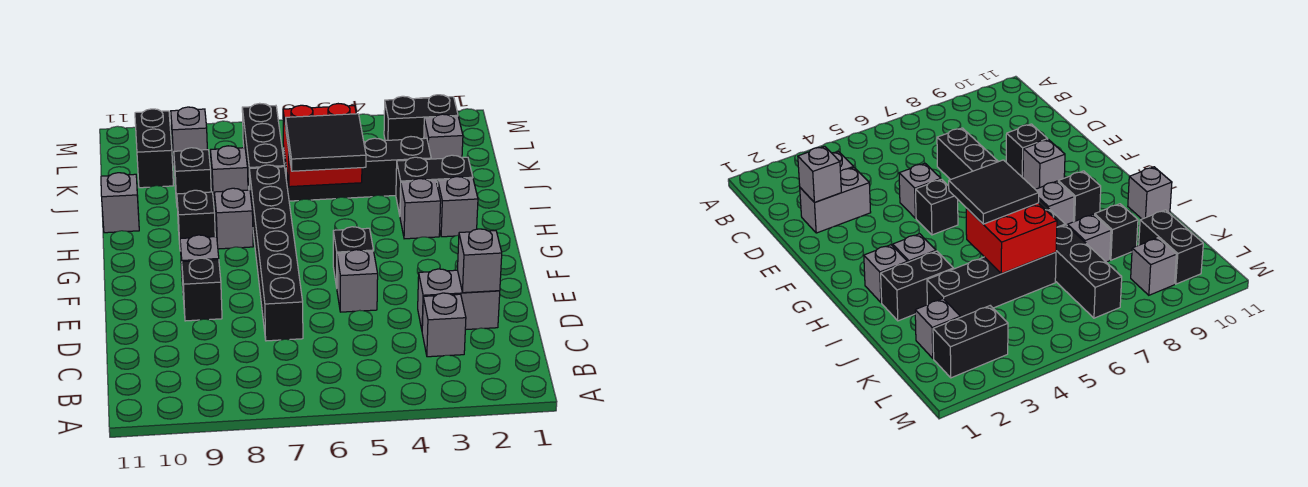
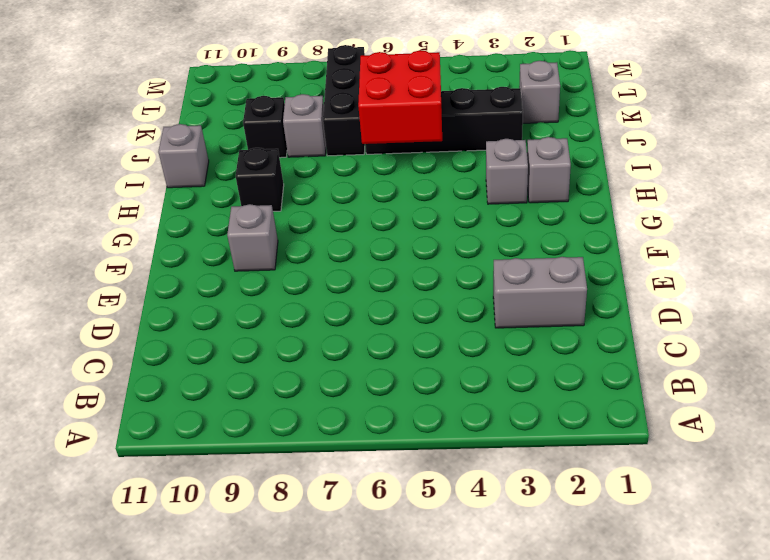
none -> grey brick C3 level 1
none -> black brick D7:I7 level 1
none -> grey brick E5 level 1

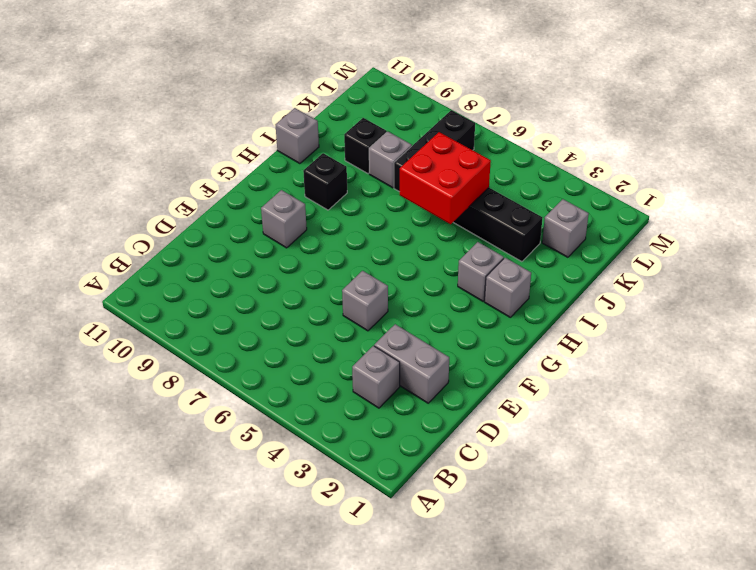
none -> black brick D7:I7 level 1
none -> black brick E9 level 1
none -> black brick F5 level 1

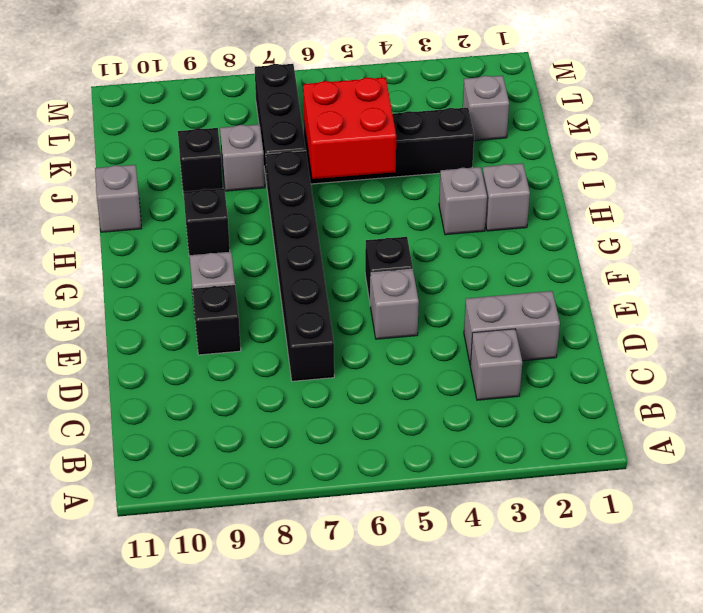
none -> grey brick H8 level 1
none -> black brick I2:I3 level 1
none -> black brick K10:L10 level 1

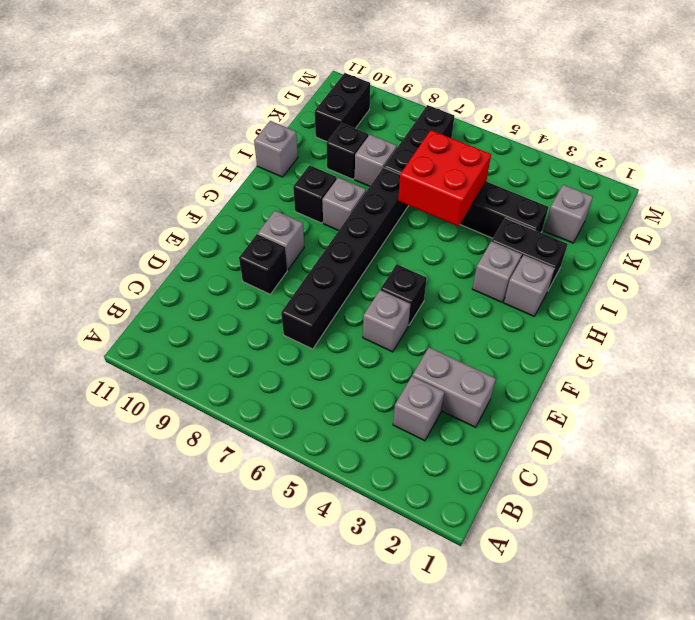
none -> black brick L2:L3 level 1
none -> grey brick L9 level 1
none -> grey brick D2 level 2

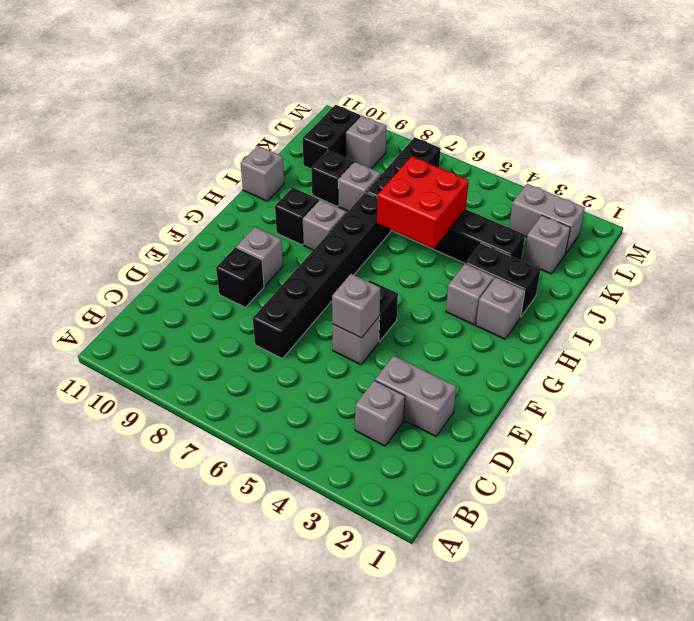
grey brick E5 level 2 -> grey brick D2 level 2
grey brick L2:L3 level 1 -> black brick L2:L3 level 1
none -> black tile H5:I6 level 3

